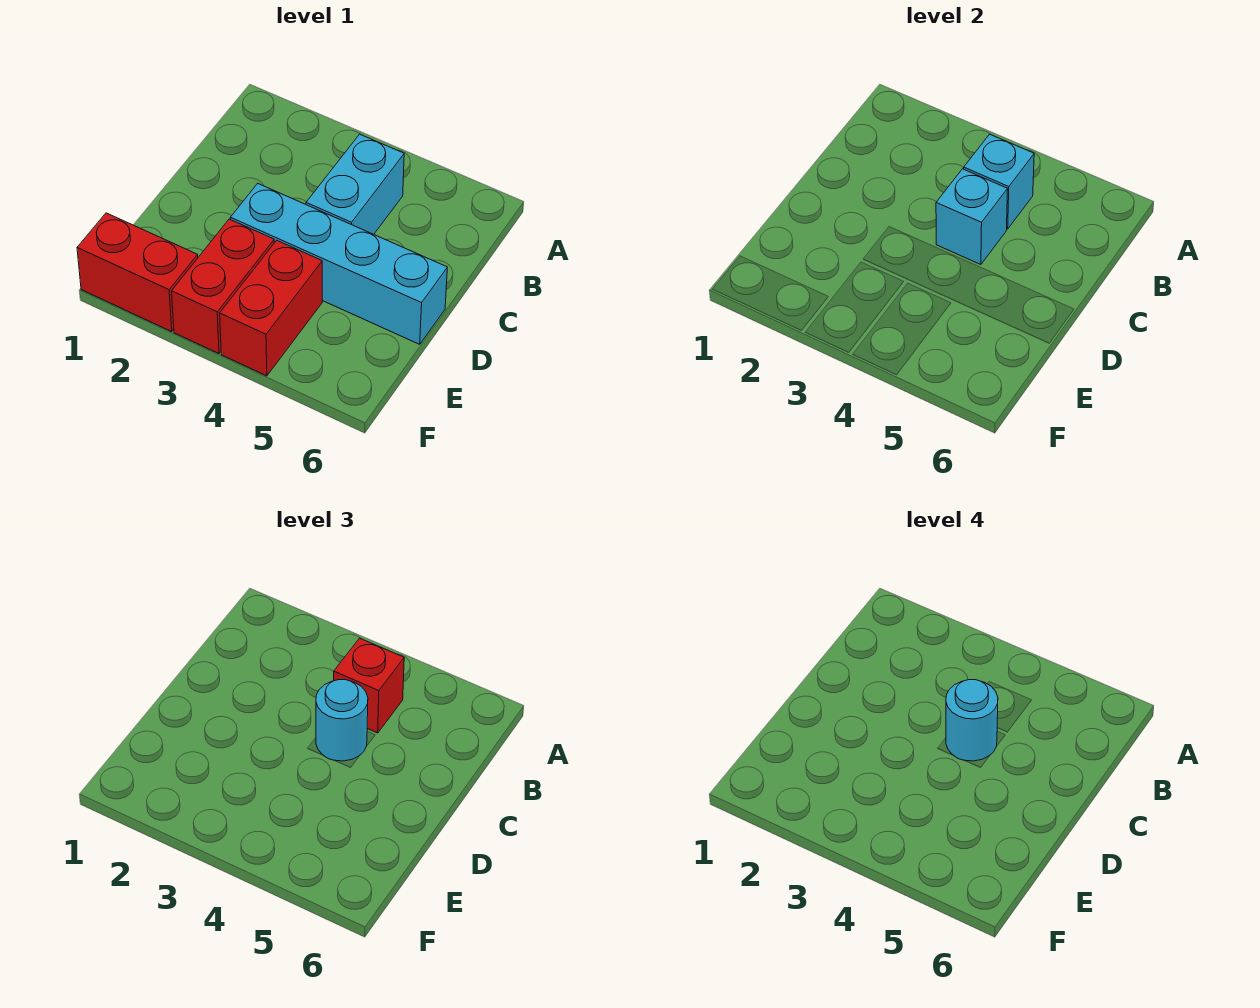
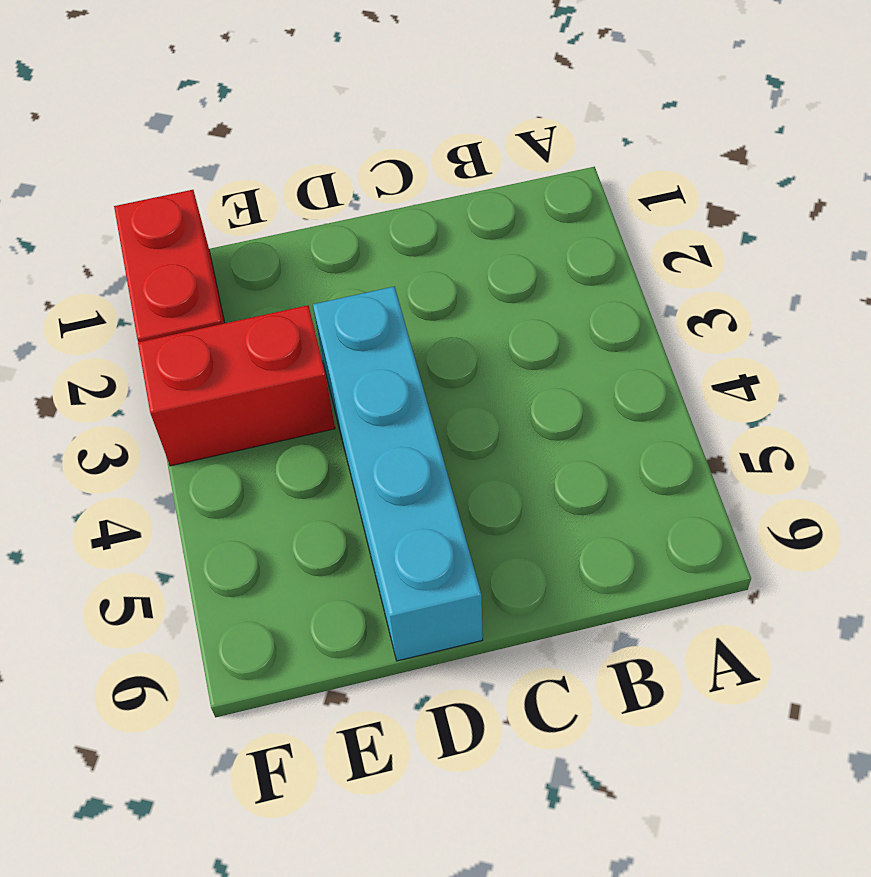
none -> cyan brick B4:C4 level 1
none -> red brick E4:F4 level 1

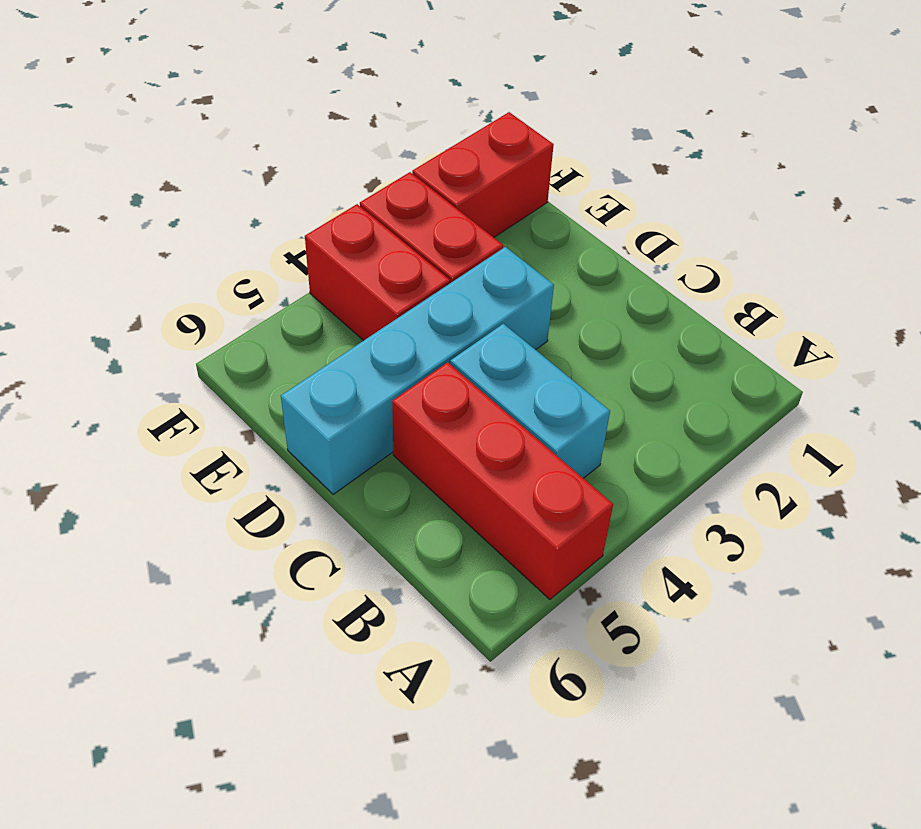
red brick A5:C5 level 1 -> none
none -> cyan brick B4 level 2
none -> cyan brick C4 level 2

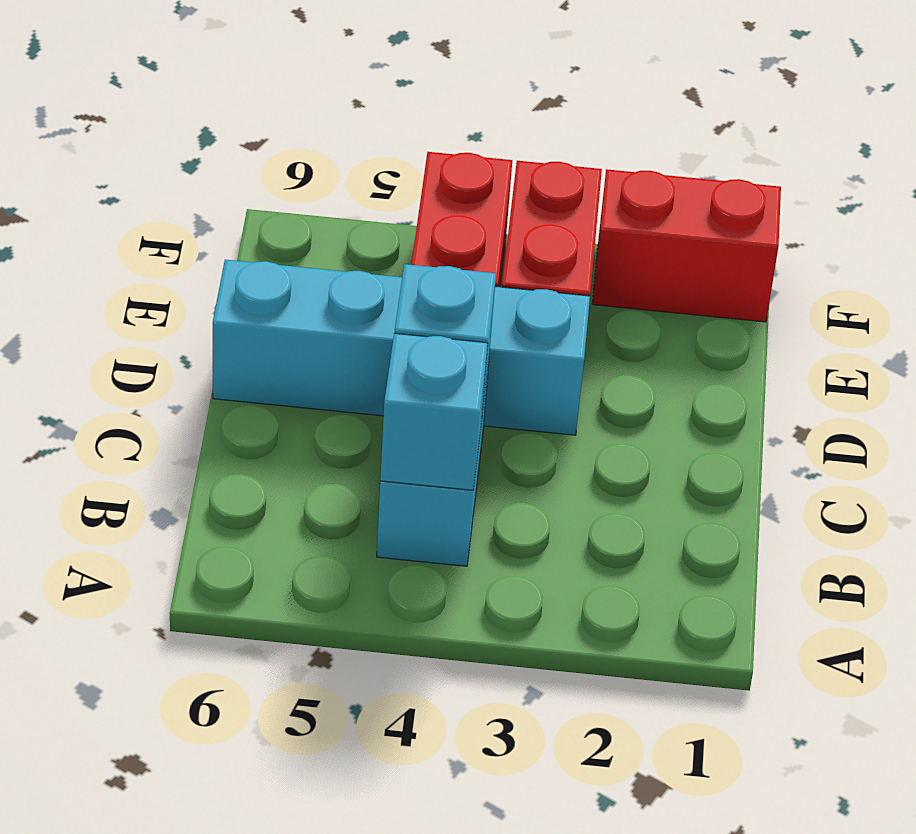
none -> red brick B4 level 3
none -> cyan round brick C4 level 3

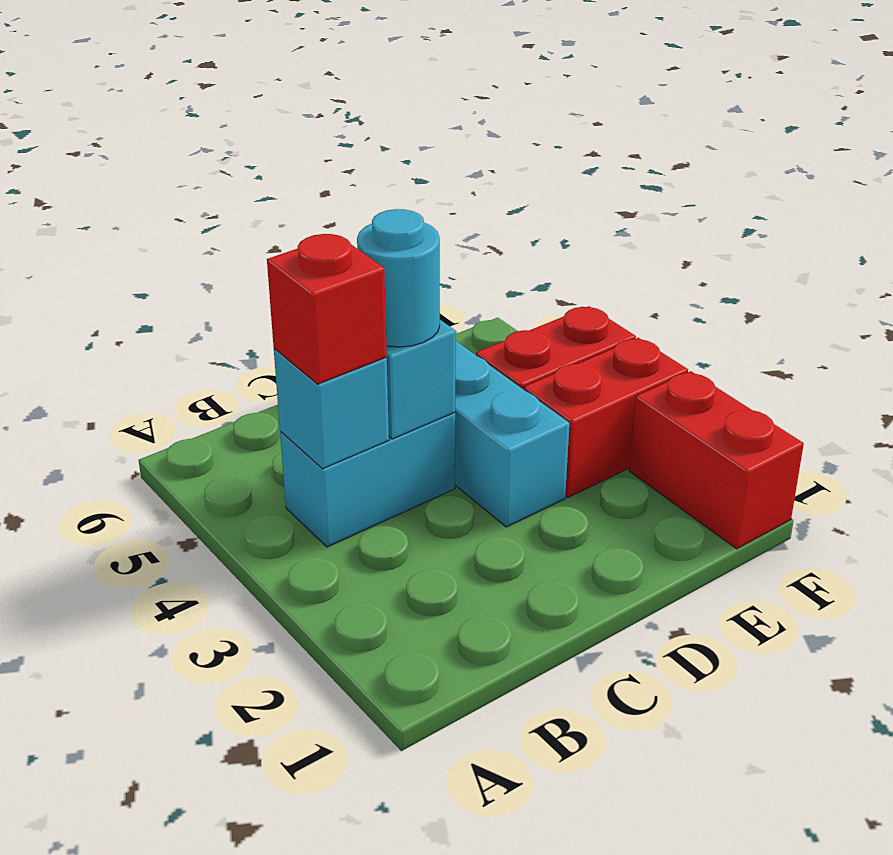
none -> cyan round brick C4 level 4

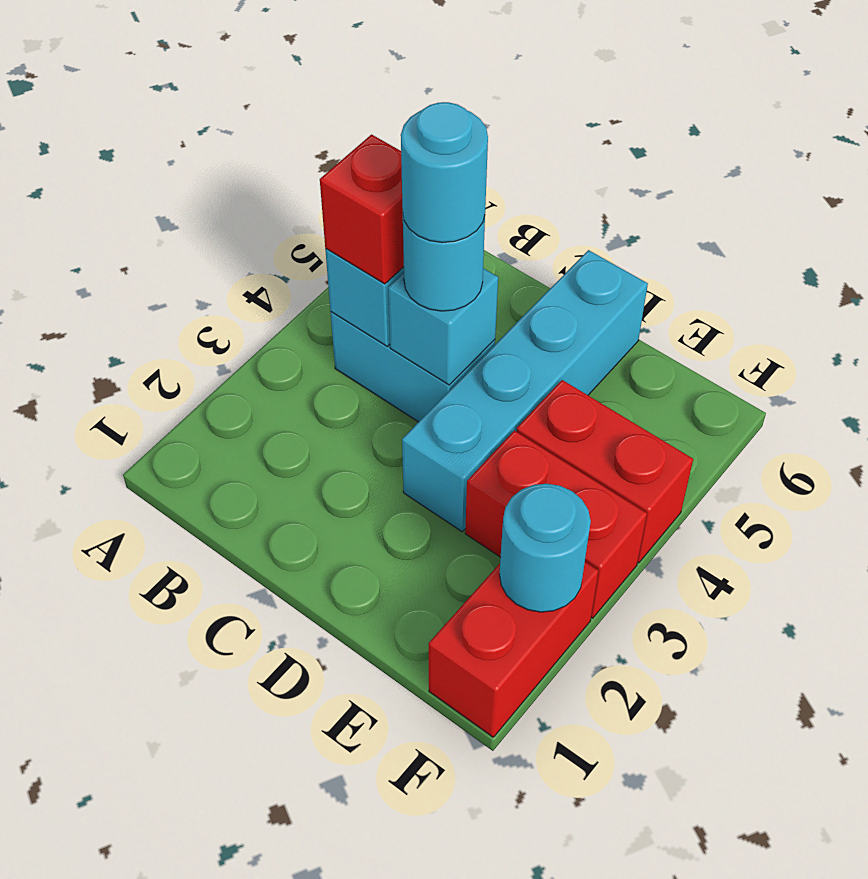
cyan round brick F2 level 2 -> none

